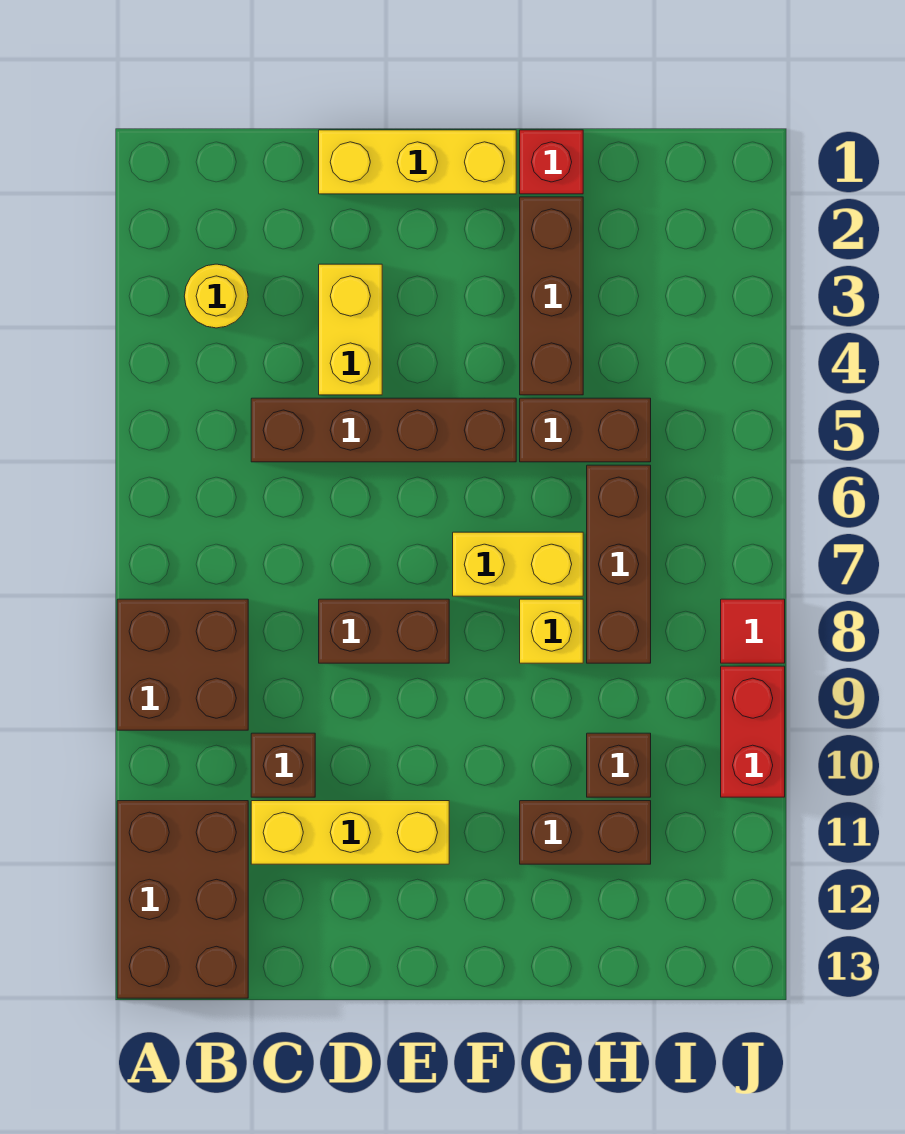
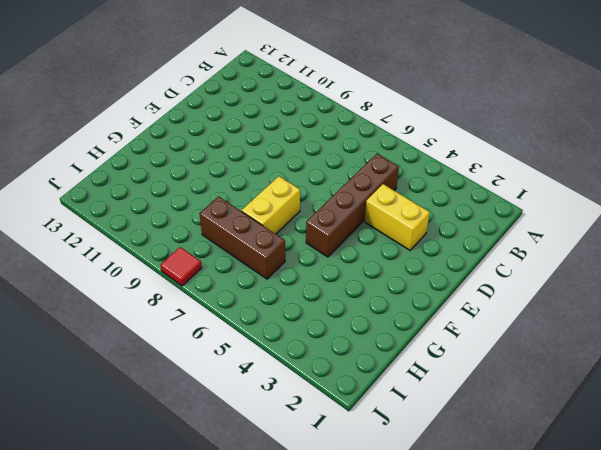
none -> brown brick A8:B9 level 1
none -> brown brick A11:B13 level 1
none -> yellow round brick B3 level 1

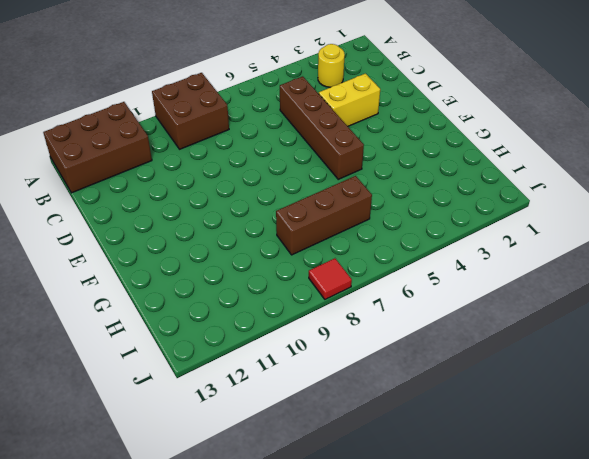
none -> brown brick C10 level 1
none -> yellow brick C11:E11 level 1
none -> yellow brick D1:F1 level 1

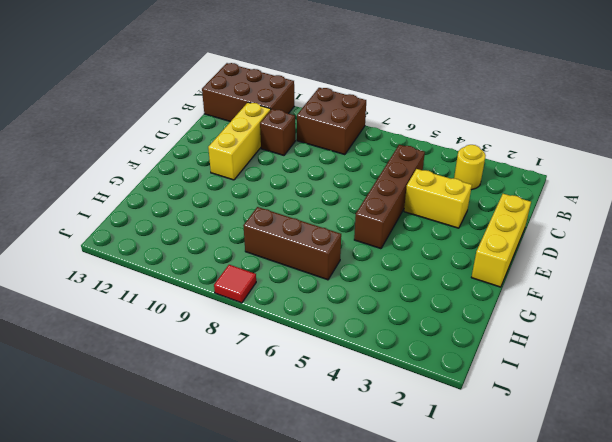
none -> brown brick D8:E8 level 1
none -> yellow brick F7:G7 level 1
none -> red brick G1 level 1

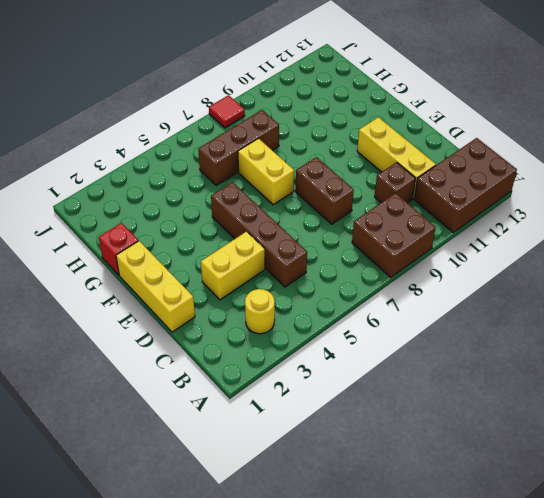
none -> brown brick G2:G4 level 1
none -> brown brick G5:H5 level 1
none -> yellow brick G8 level 1

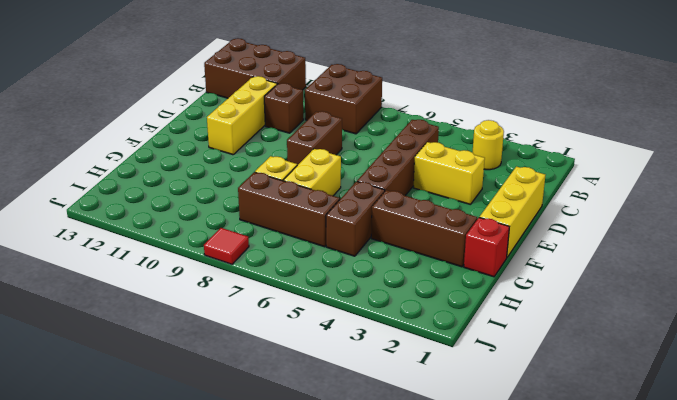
none -> brown brick G11:H11 level 1
none -> brown brick H10 level 1
none -> red brick J9:J10 level 1

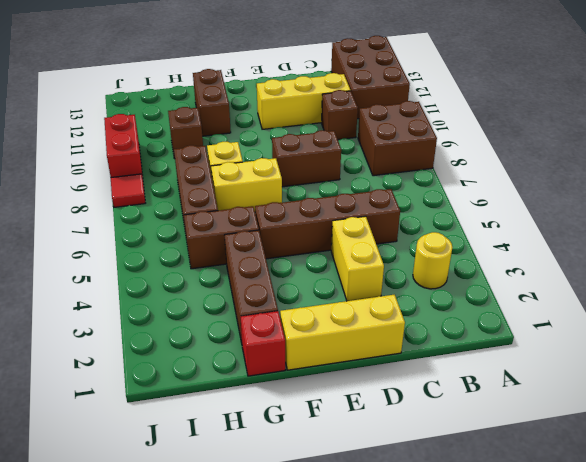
brown brick G11:G12 level 1 -> brown brick G11:H11 level 1

